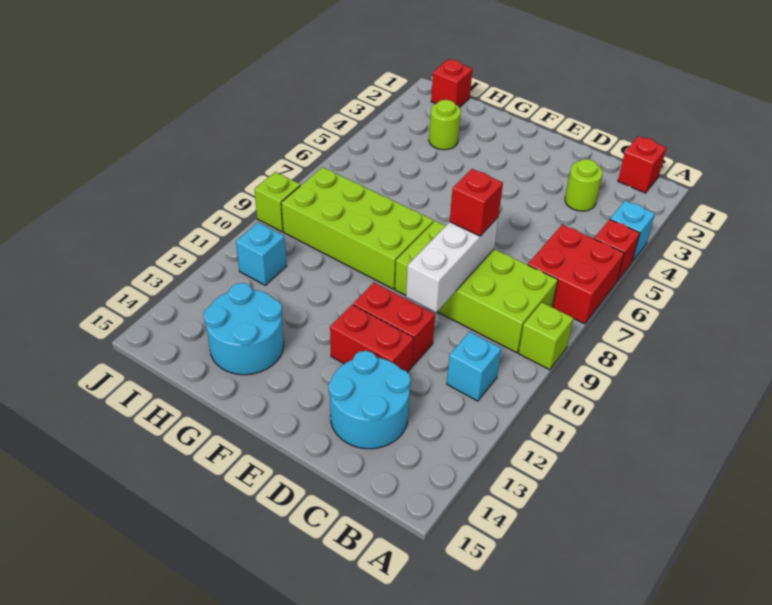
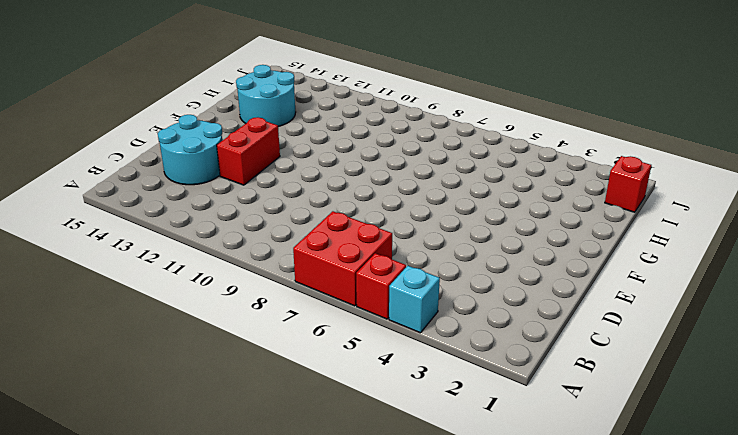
none -> lime brick A9 level 1
none -> red brick B1 level 1
none -> lime brick B8:E9 level 1

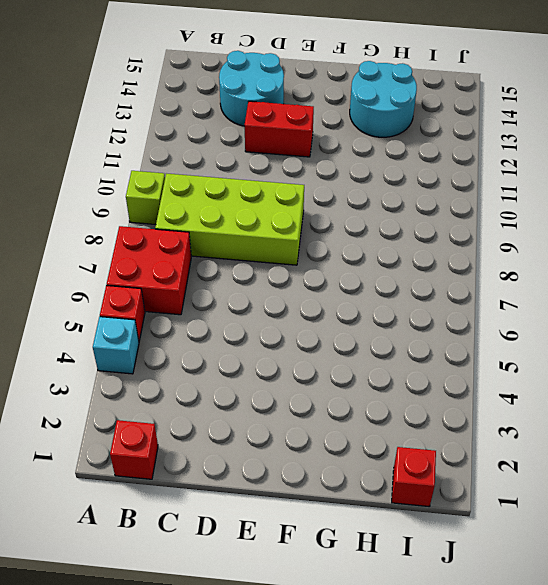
none -> cyan brick B11 level 1
none -> lime round brick C3 level 1
none -> red brick D11:E11 level 1

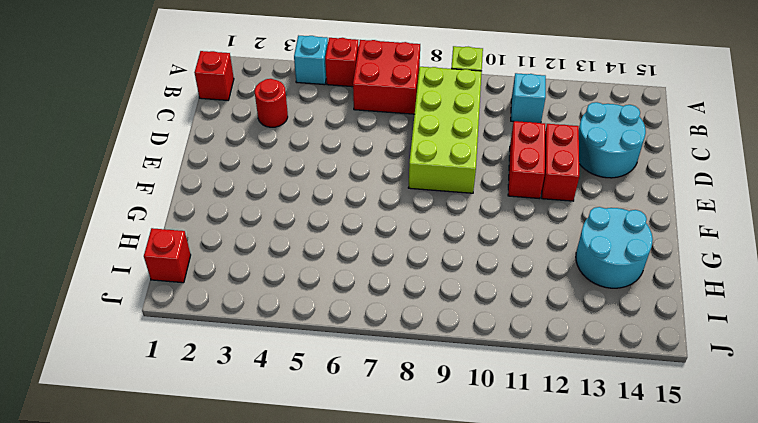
red round brick C3 level 1 -> lime round brick C3 level 1
none -> lime brick F8:I9 level 1
none -> lime round brick H3 level 1
none -> cyan brick I11 level 1

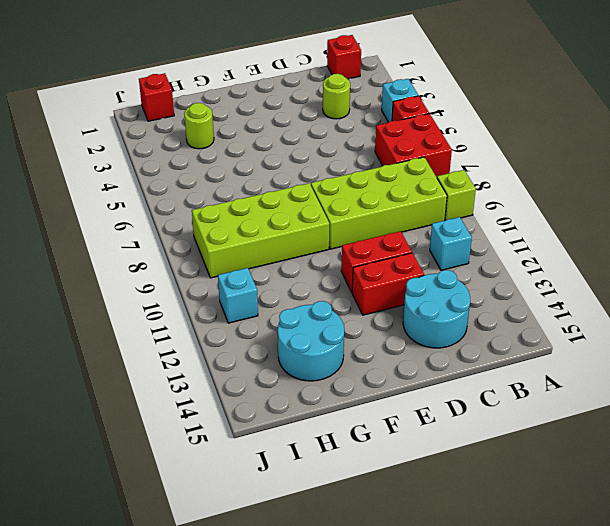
none -> lime brick J9 level 1
none -> white brick D8:D10 level 2
none -> red brick D8 level 3

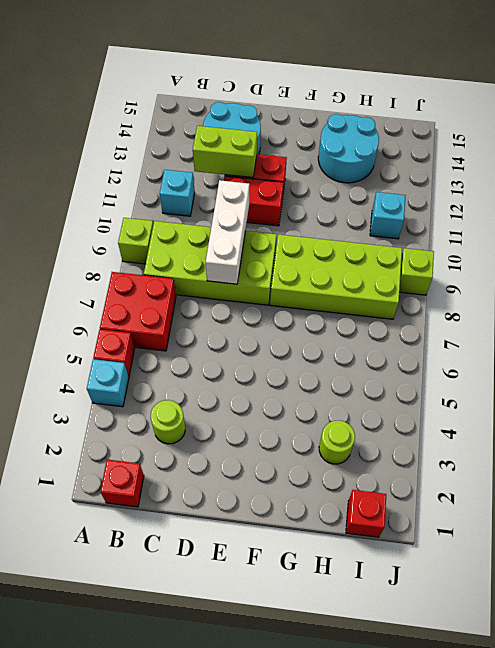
lime brick C12:D12 level 2 -> none
none -> red brick D8 level 3

